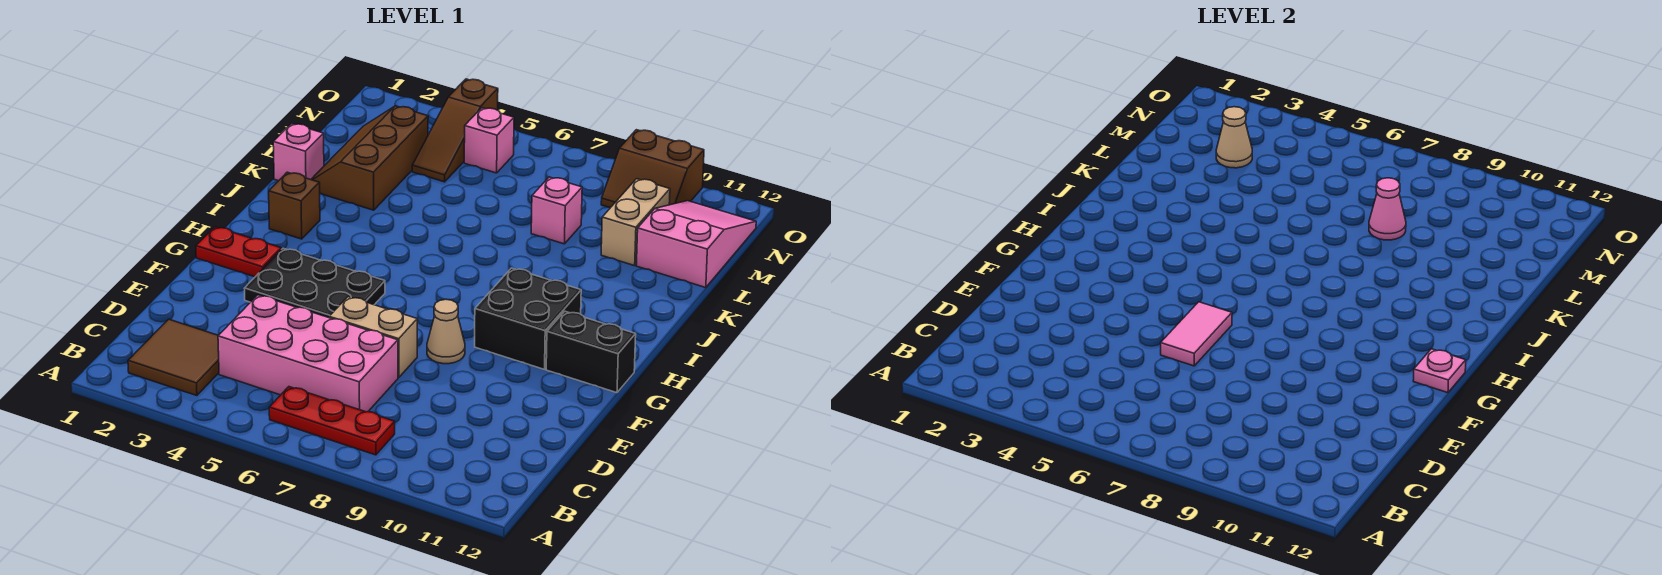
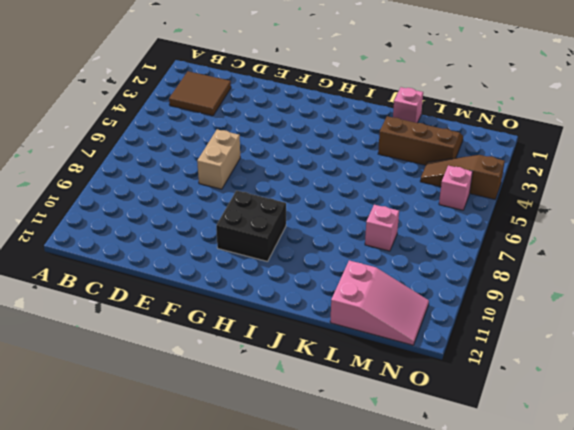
none -> red plate B6:B8 level 1
none -> pink brick C4:D7 level 1
none -> black plate F3:G5 level 1

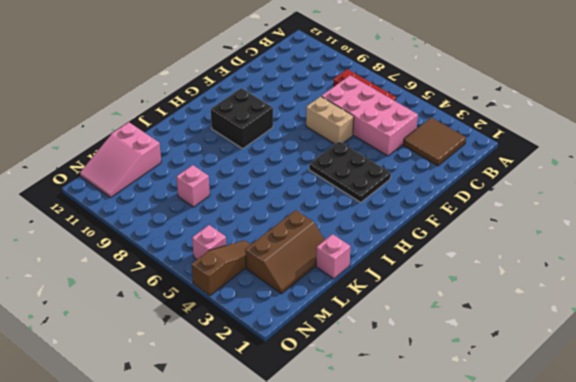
none -> tan cone F8 level 1
none -> red plate G1:G2 level 1
none -> black brick G11:G12 level 1

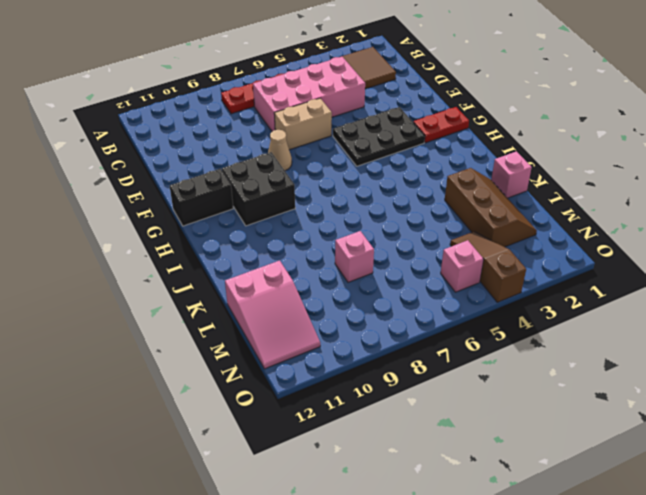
none -> brown brick I2 level 1
none -> tan brick L10:M10 level 1
none -> brown slope N9:O10 level 1 top O

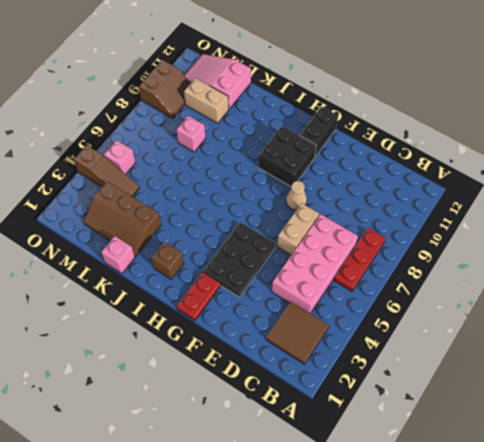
none -> pink tile E6:F6 level 2
none -> pink plate G12 level 2
none -> pink cone L8 level 2

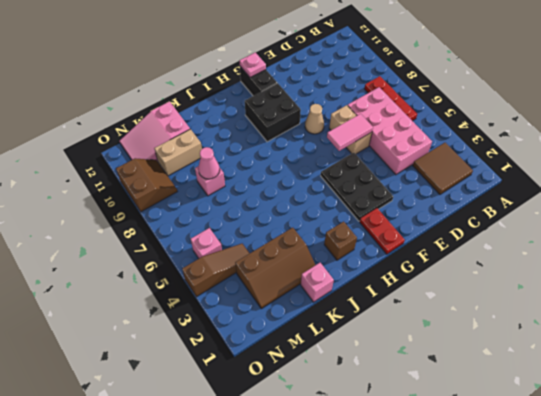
none -> tan cone M3 level 2

